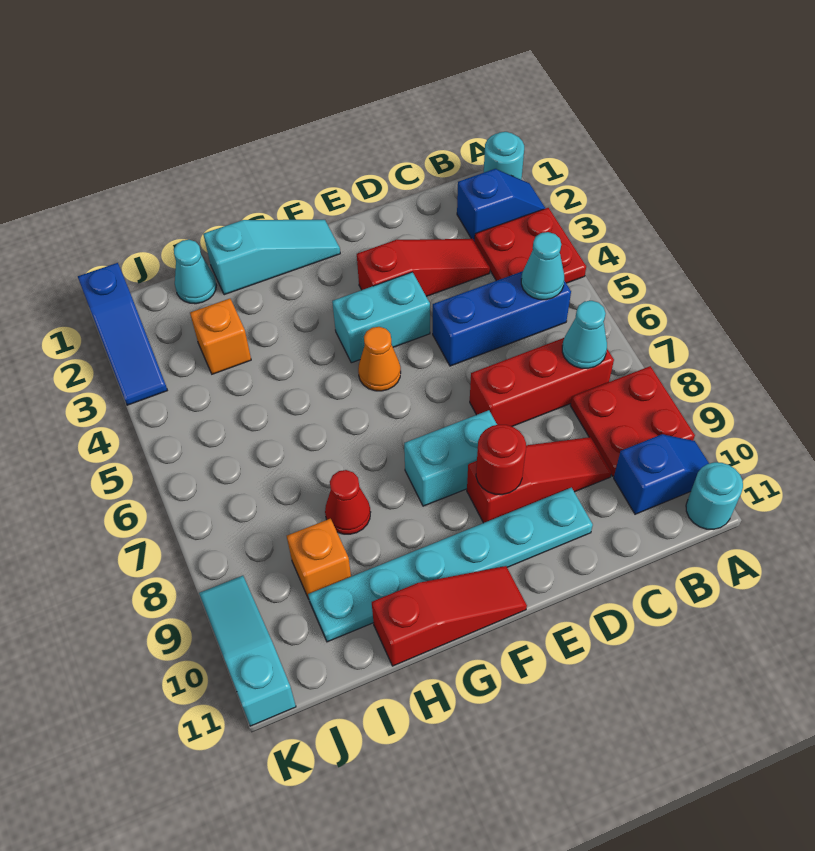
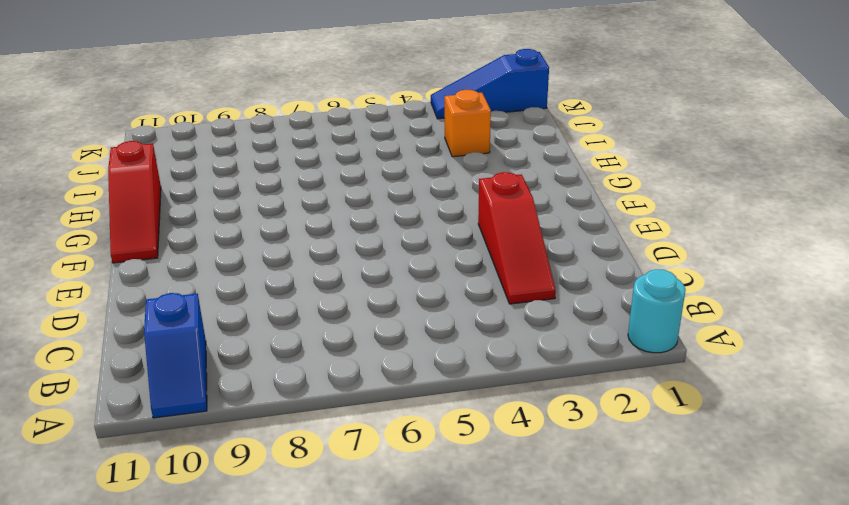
none -> blue slope A2:B2 level 1 top B
none -> red plate A3:B4 level 1
none -> red plate A8:B9 level 1

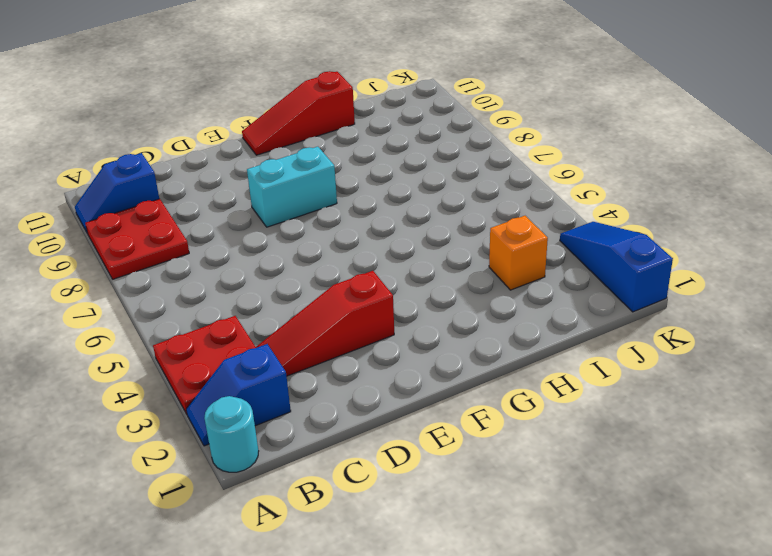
none -> cyan round brick A11 level 1
none -> blue brick B5:D5 level 1
none -> red brick B7:D7 level 1

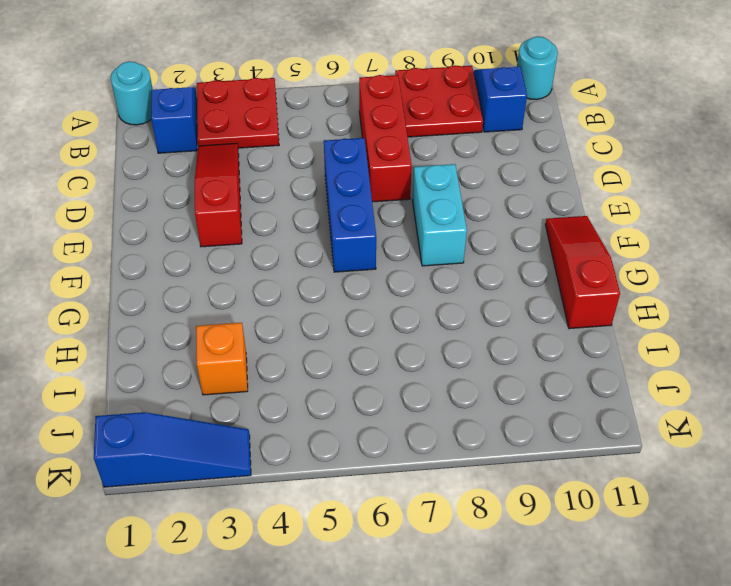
blue brick D6:F6 level 1 -> blue brick B5:D5 level 1
none -> red slope C9:E9 level 1 top E
none -> cyan plate D10:I10 level 1
none -> cyan brick E4:F4 level 1

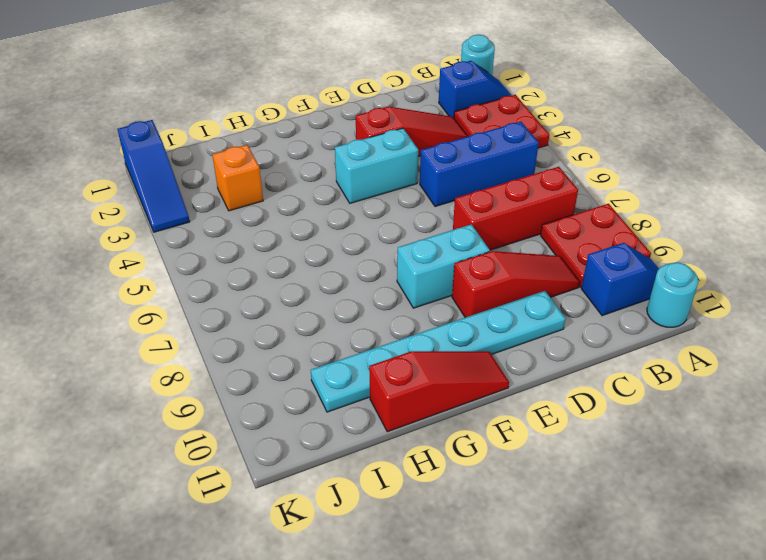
none -> cyan slope F1:H1 level 1 top H
none -> orange cone F5 level 1
none -> red cone H8 level 1

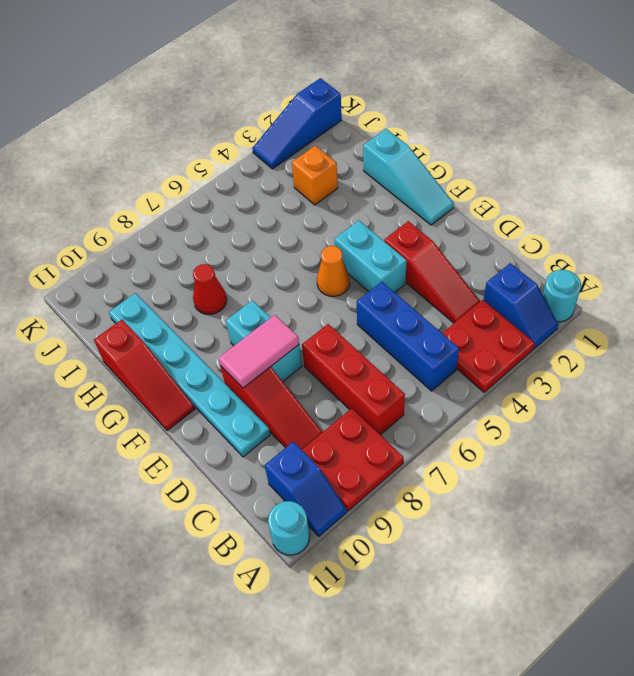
pink tile E8:E9 level 2 -> red round brick E9 level 2
none -> cyan cone I1 level 1
none -> orange brick I9 level 1
none -> cyan slope K9:K11 level 1 top 11

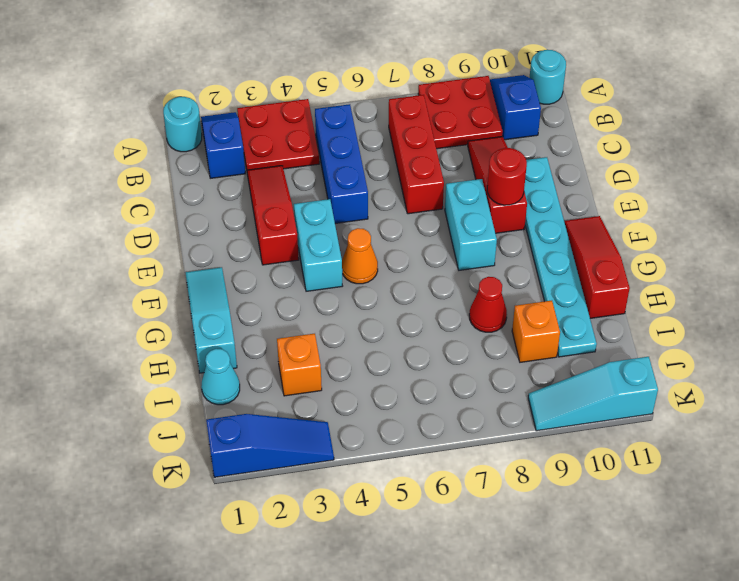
none -> cyan cone B5 level 2
none -> cyan cone B7 level 2

